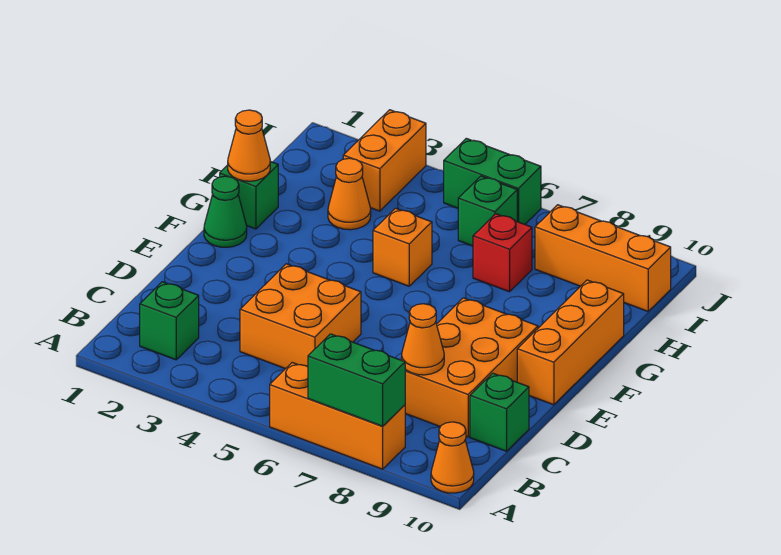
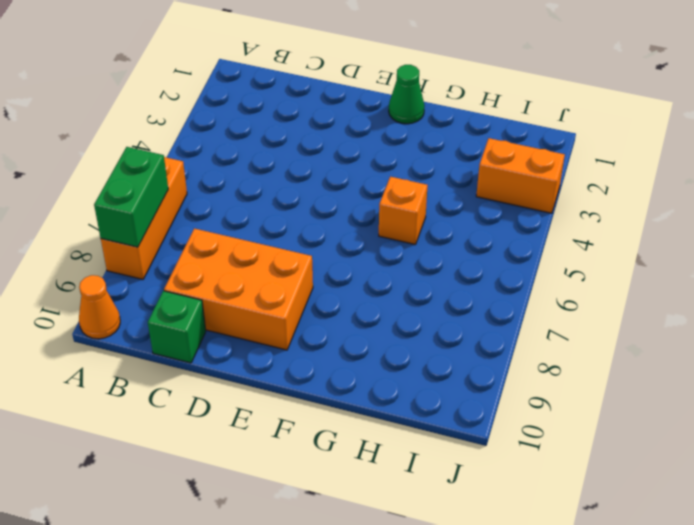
none -> green brick B2 level 1
none -> orange brick C4:D5 level 1
none -> orange brick E10:G10 level 1

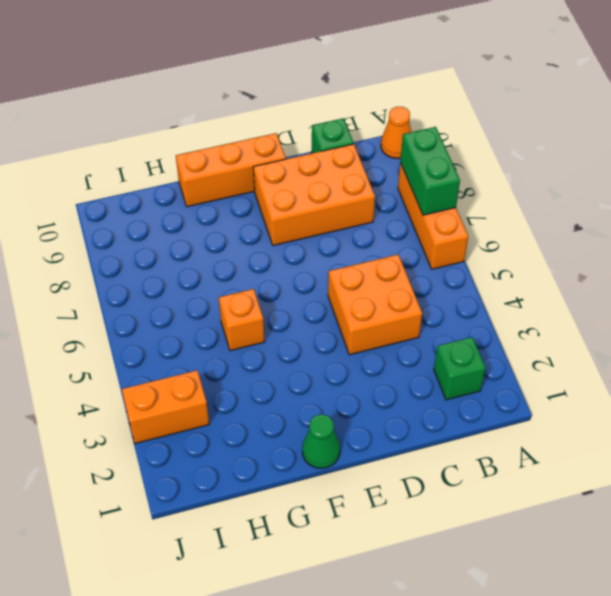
none -> green brick G1 level 1
none -> orange cone H3 level 1
none -> red brick H7 level 1

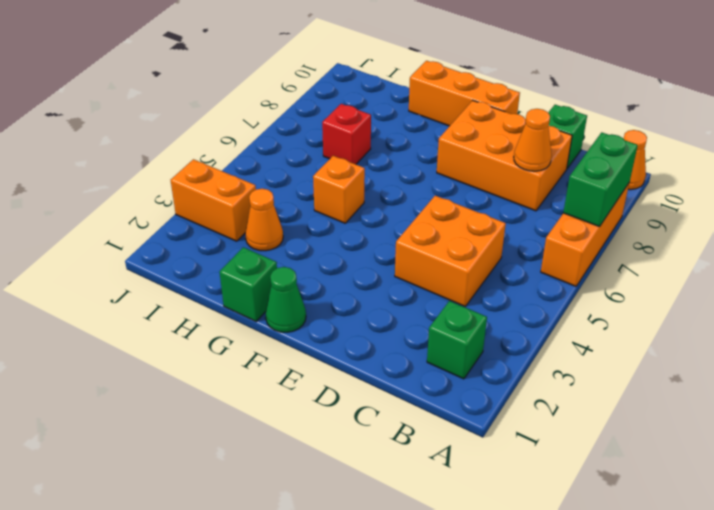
none -> green brick I6 level 1
none -> orange brick I8:I10 level 1
none -> green brick J5:J6 level 1

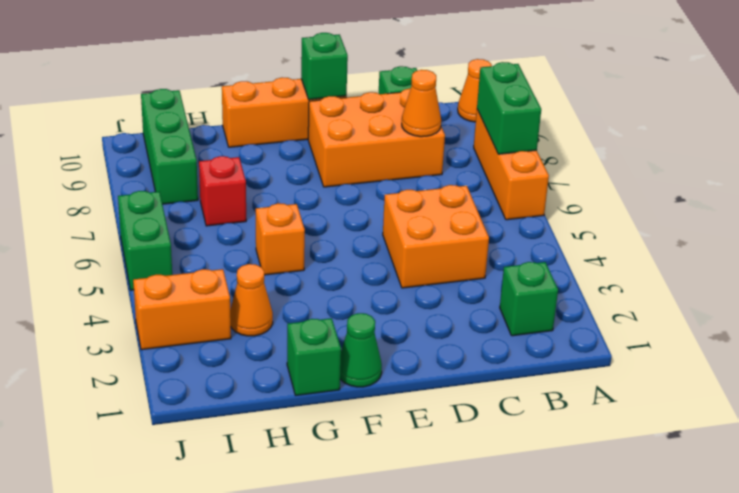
green brick E10 level 2 -> green brick I6 level 1
green brick I8:I10 level 1 -> orange brick I8:I10 level 1
none -> orange cone G1 level 2

